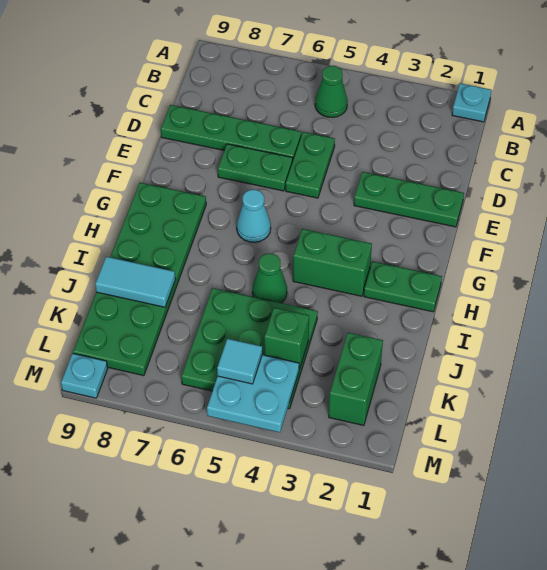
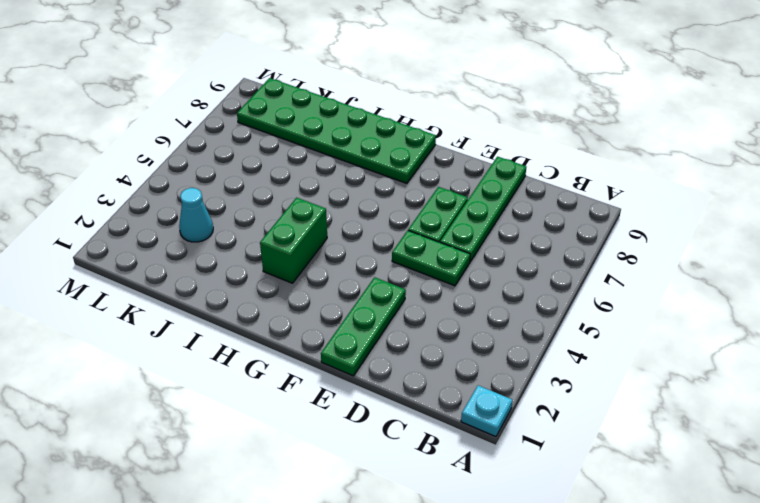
cyan cone K3 level 1 -> cyan cone G6 level 1
none -> green cone B5 level 1
none -> green plate H1:H2 level 1
none -> green cone I5 level 1

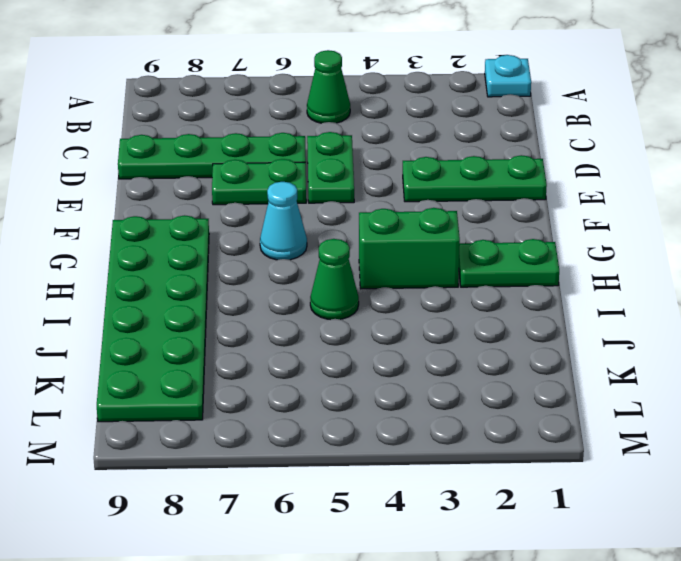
none -> green plate J4:L6 level 1
none -> green brick K2:L2 level 1
none -> cyan plate M9 level 1

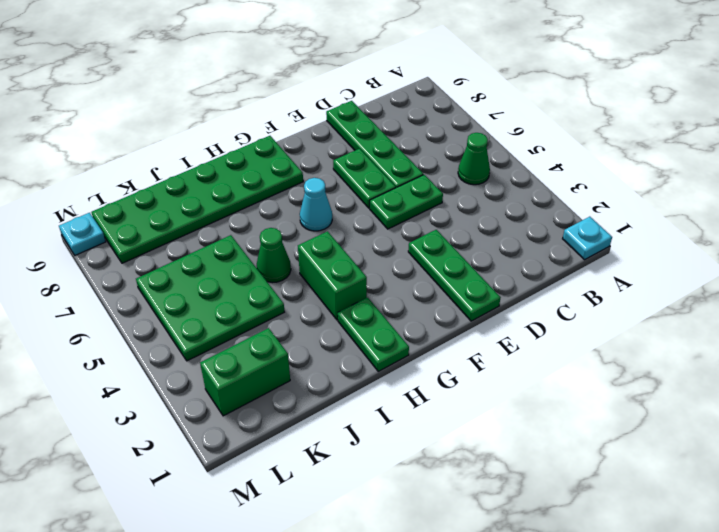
none -> cyan tile J8:J9 level 2
none -> green brick K4 level 2
none -> cyan plate L4:M5 level 2

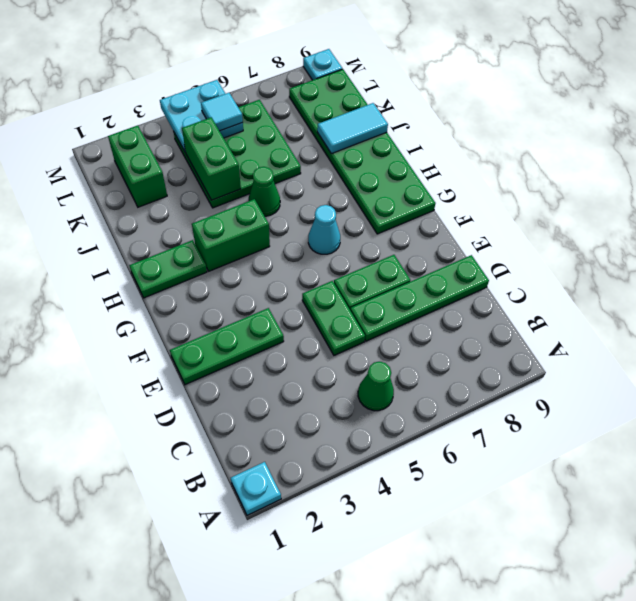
green brick J4:K4 level 2 -> green brick K4 level 2

